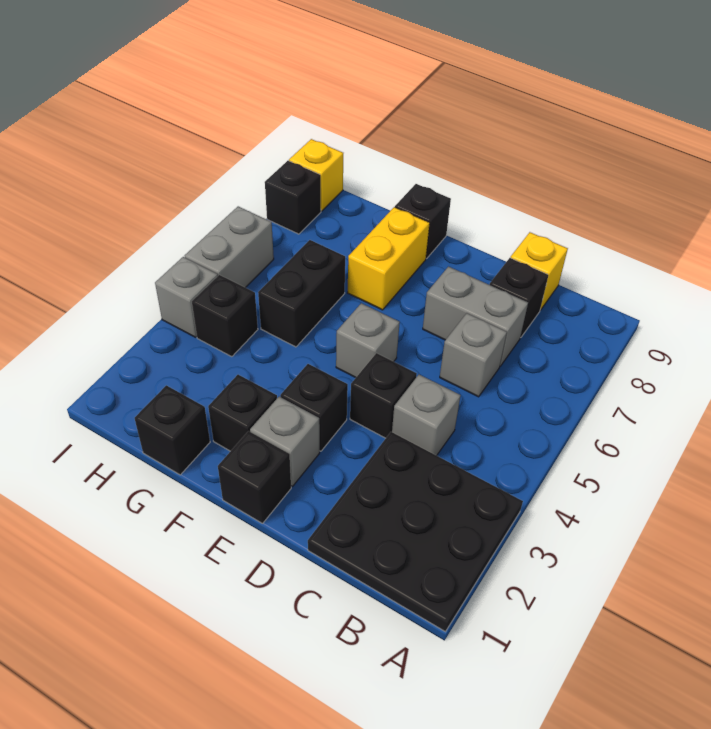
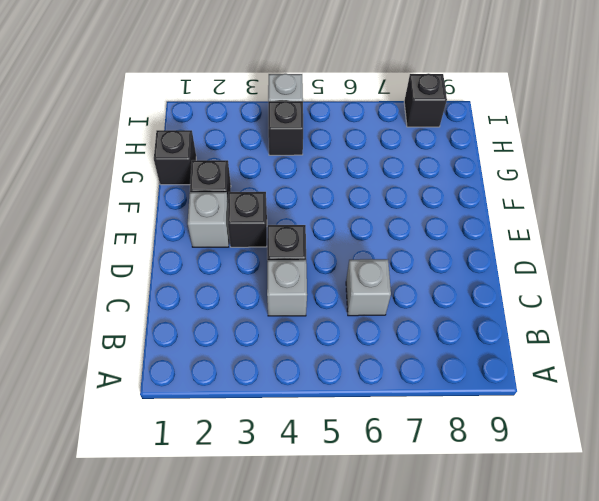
none -> black plate A1:C3 level 1
none -> grey brick C7:D7 level 1
none -> black brick C8 level 1

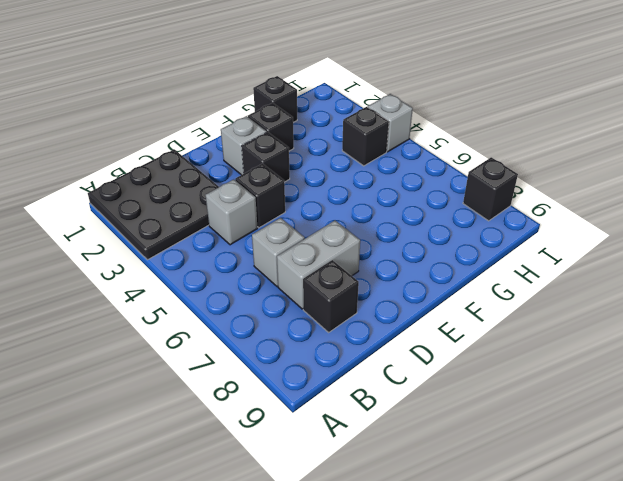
none -> yellow brick C9 level 1
none -> black brick E1 level 1
none -> grey brick E5 level 1

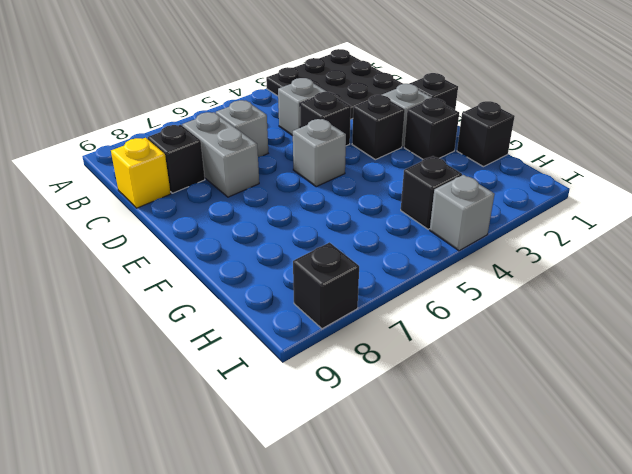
none -> yellow brick F7:F8 level 1
none -> black brick F9 level 1
none -> black brick G5:G6 level 1

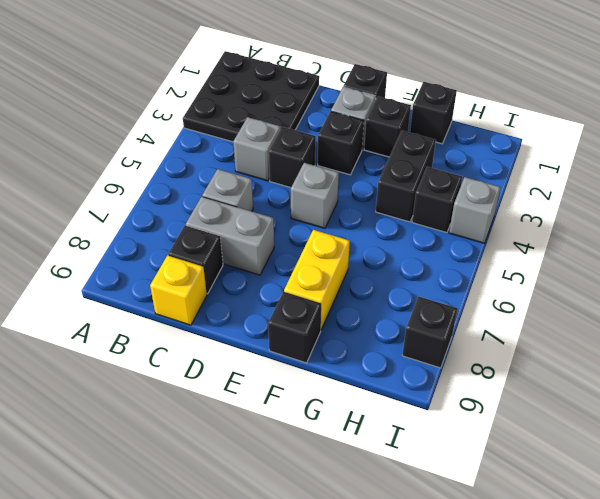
black brick G3:G4 level 1 -> black brick G5:G6 level 1
none -> grey brick I5:I6 level 1
none -> yellow brick I9 level 1

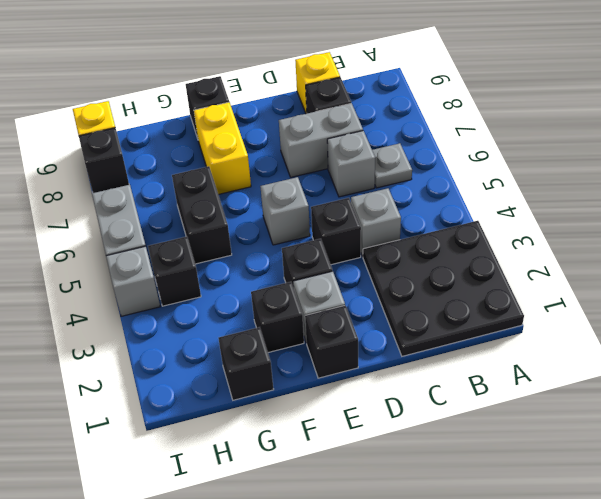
grey plate B6 level 1 -> none

